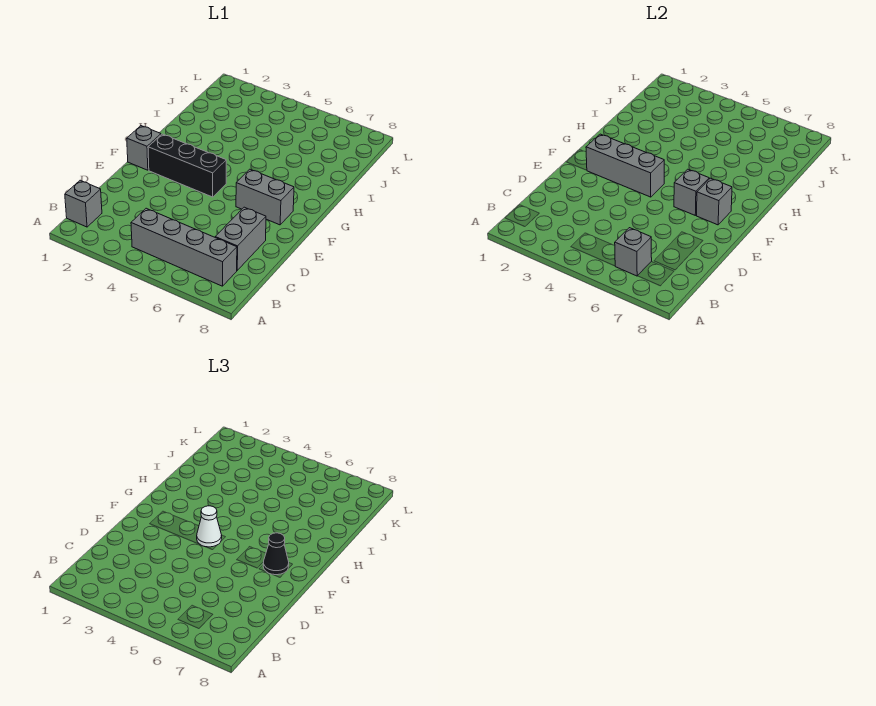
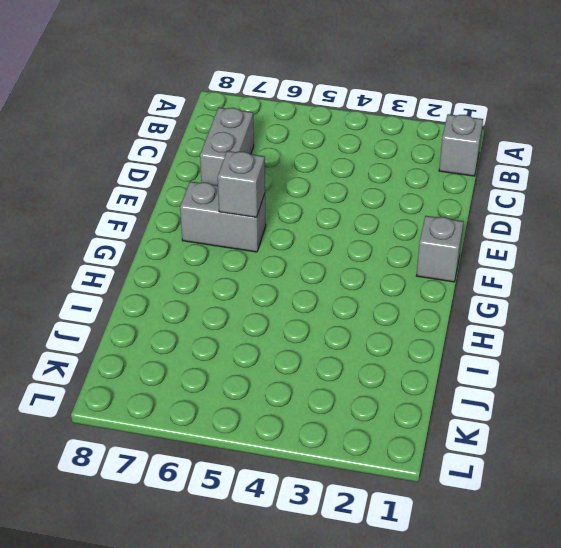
none -> grey brick B4:B7 level 1
none -> black brick F2:F4 level 1
none -> grey brick B6 level 2

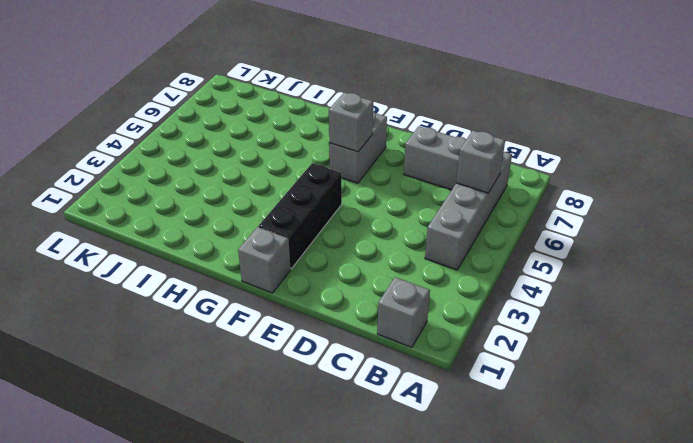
none -> grey brick F2:F4 level 2
none -> grey brick F7 level 2
none -> white cone F4 level 3

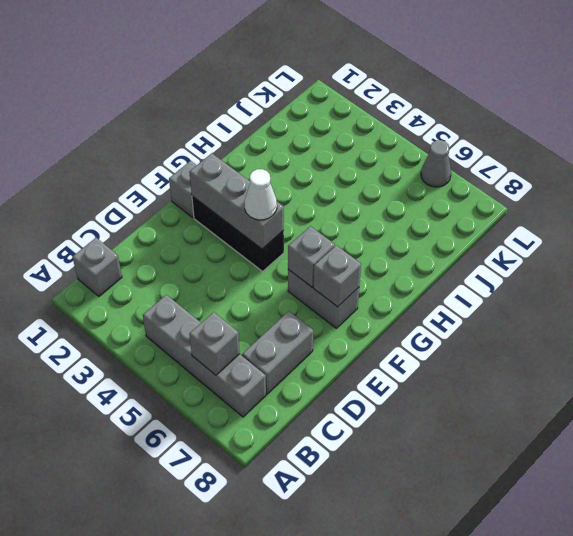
grey cone L6 level 1 -> none
none -> black cone F7 level 3

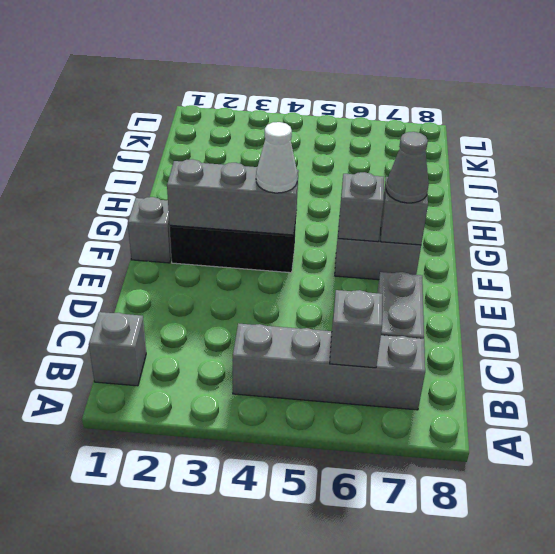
grey cone F7 level 3 -> black cone F7 level 3

